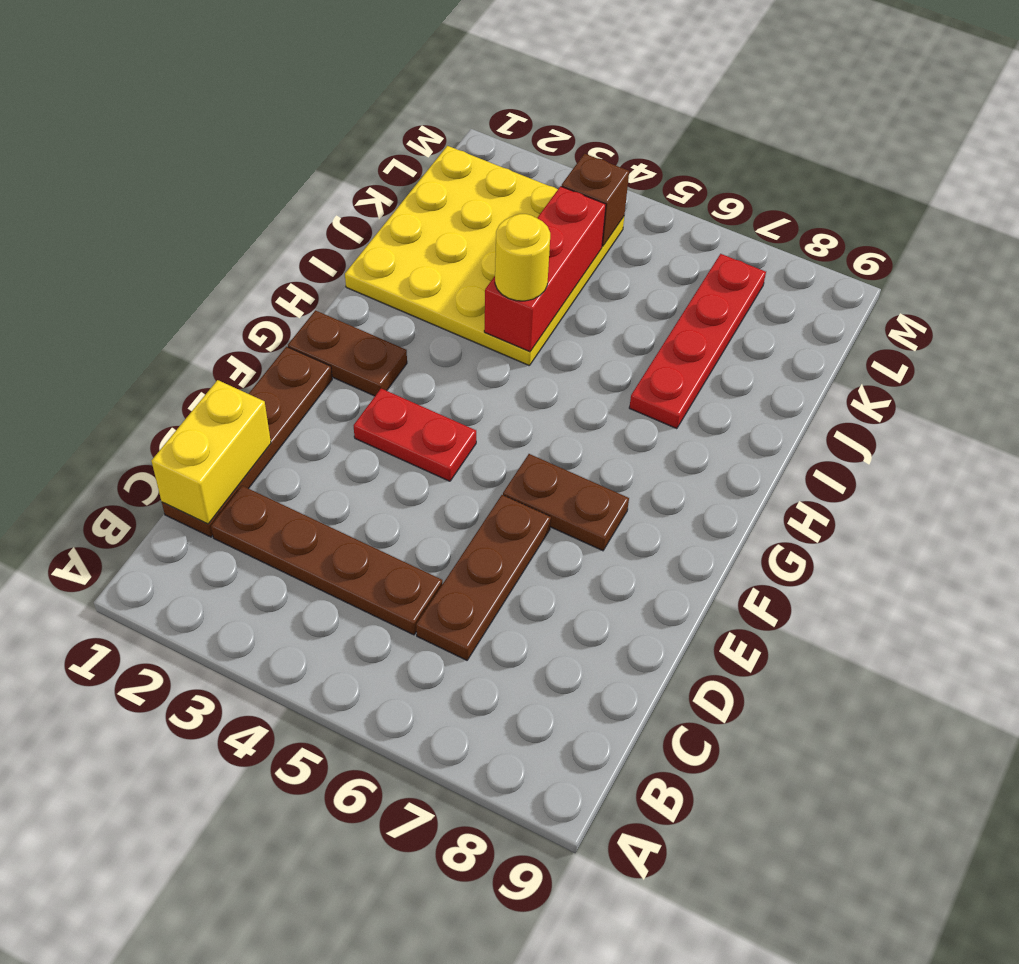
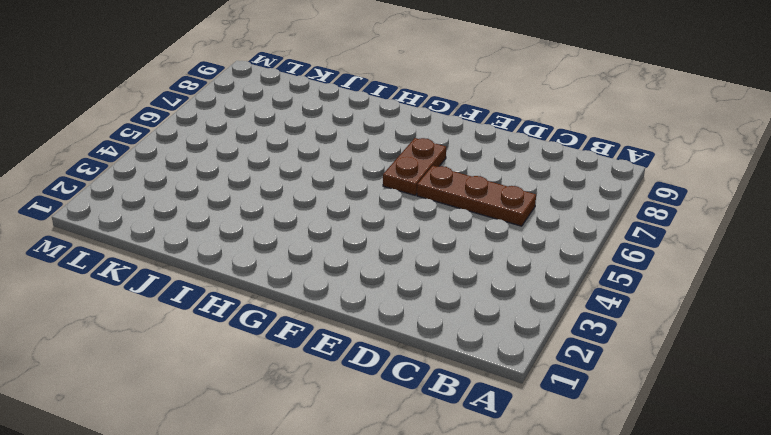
none -> brown plate C1:F1 level 1
none -> brown plate C2:C5 level 1
none -> red plate F3:F4 level 1

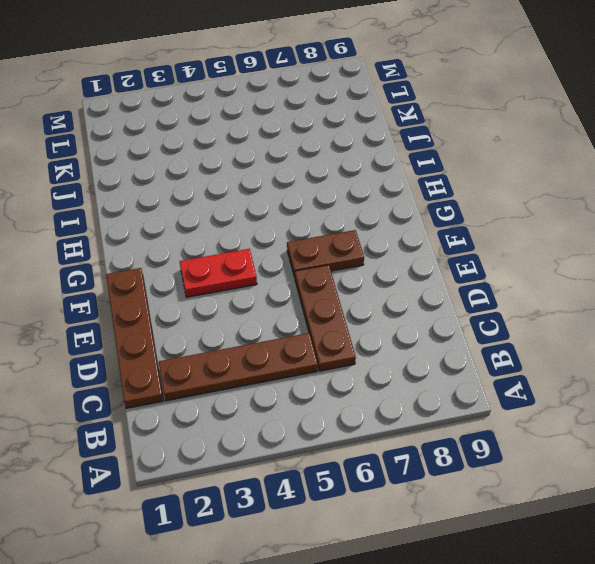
none -> brown plate G1:G2 level 1
none -> yellow plate I1:L4 level 1
none -> red plate I7:L7 level 1

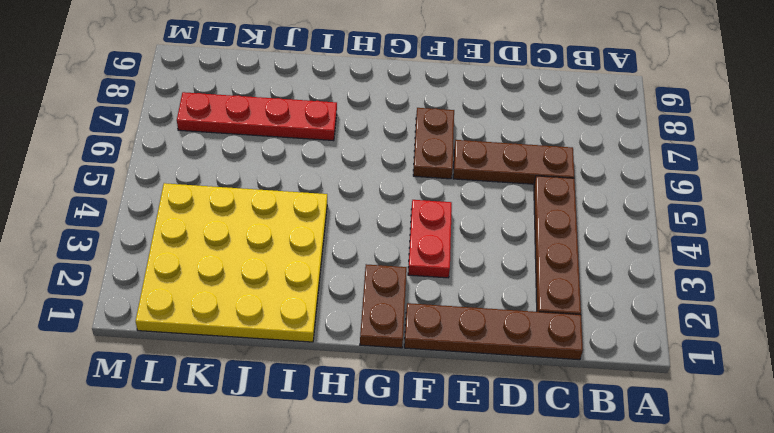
none -> yellow brick C1:D1 level 2
none -> red brick I4:K4 level 2
none -> brown brick L4 level 2

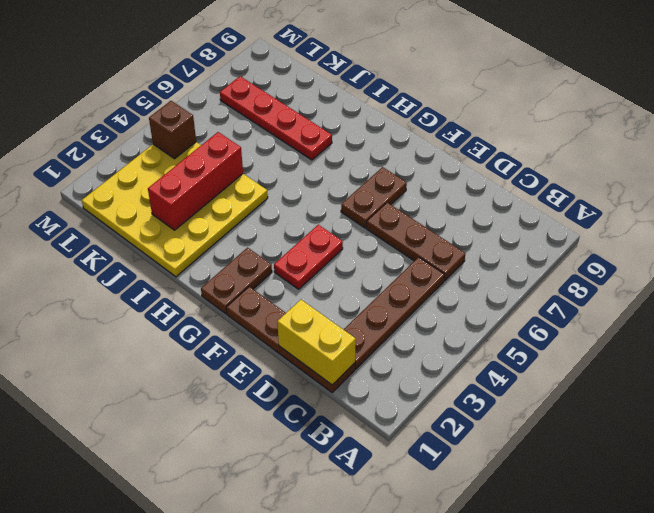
red brick J2:J4 level 2 -> red brick I4:K4 level 2
none -> yellow round brick I4 level 3

